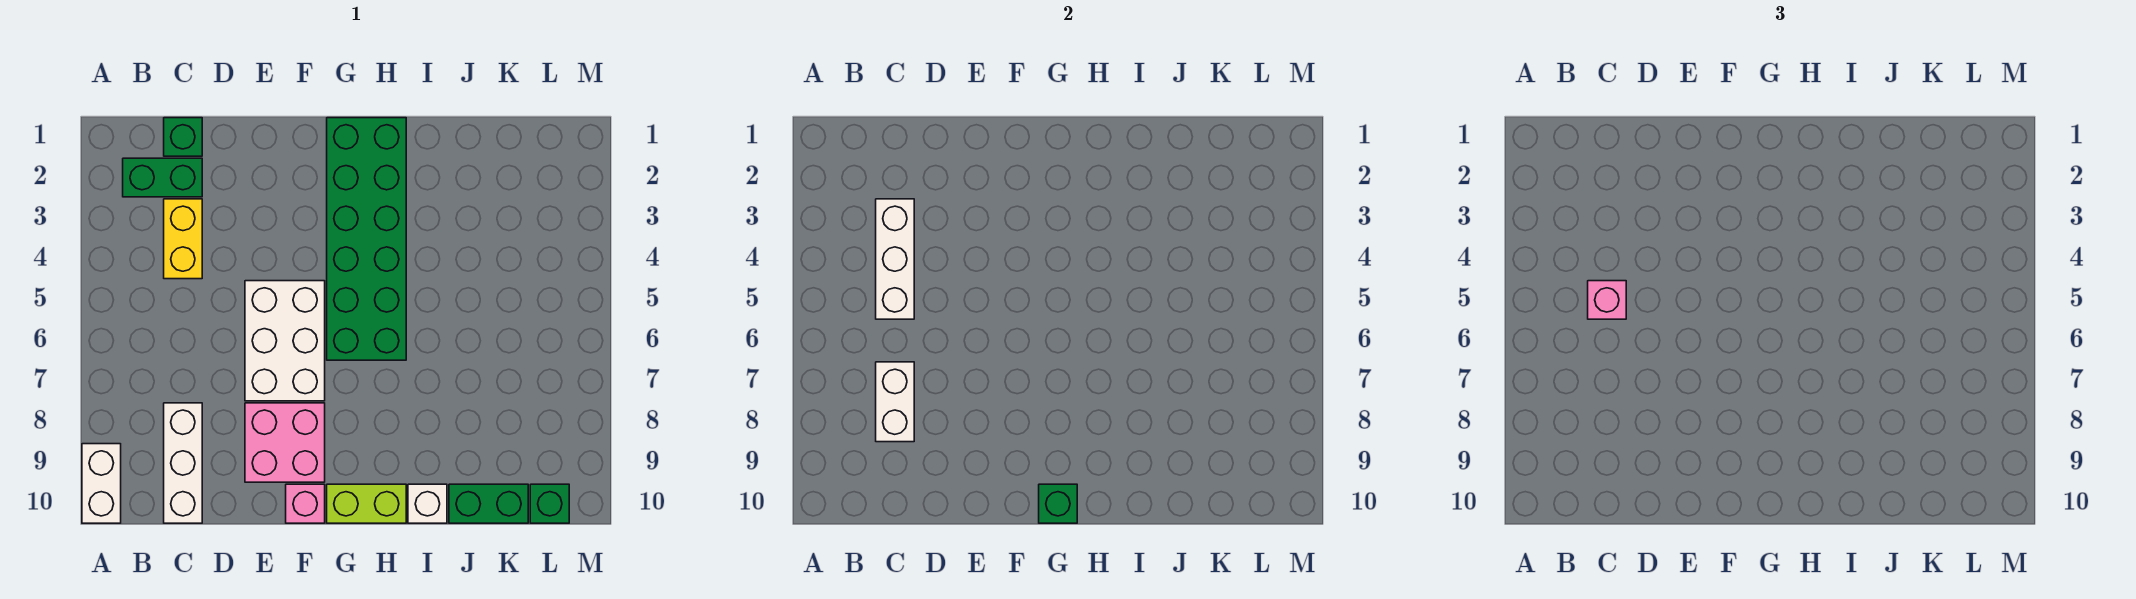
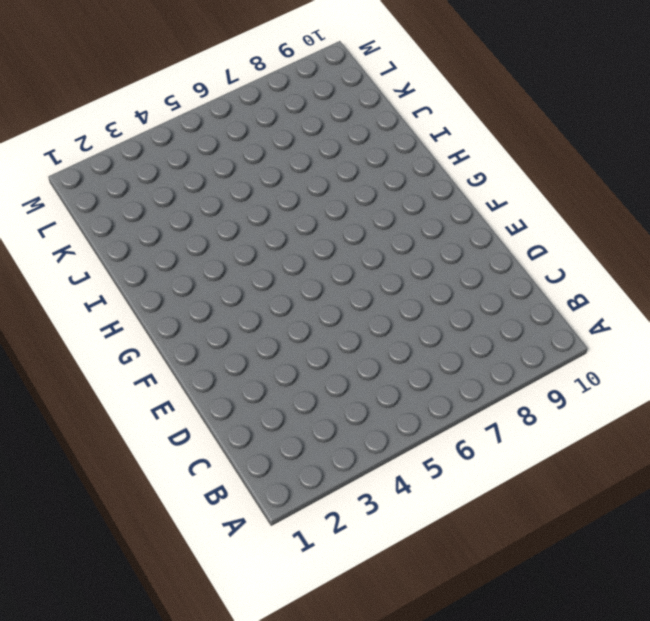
none -> white brick A9:A10 level 1
none -> green brick B2:C2 level 1
none -> green brick C1 level 1

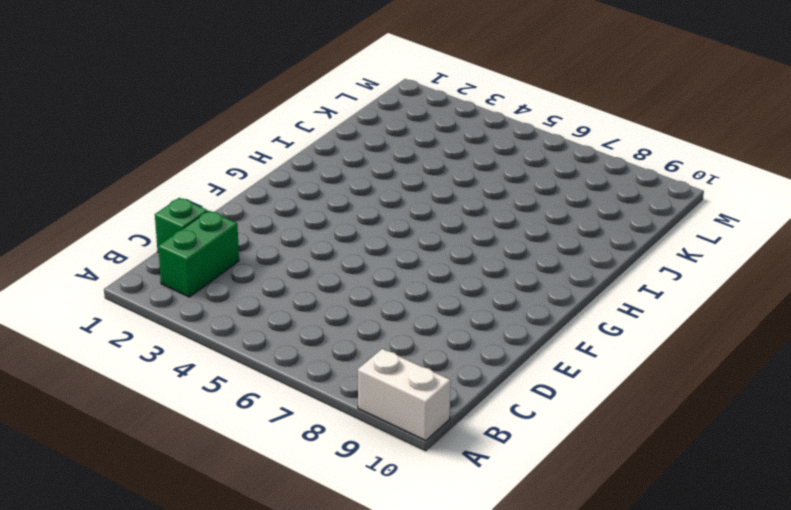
none -> yellow brick C3:C4 level 1
none -> white brick C8:C10 level 1
none -> white brick E5:F7 level 1

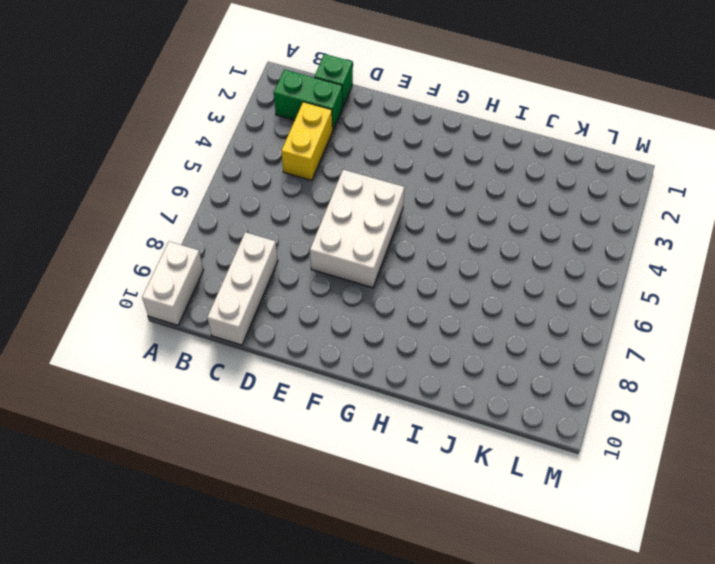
none -> pink brick E8:F9 level 1
none -> pink brick F10 level 1
none -> green brick G1:H6 level 1

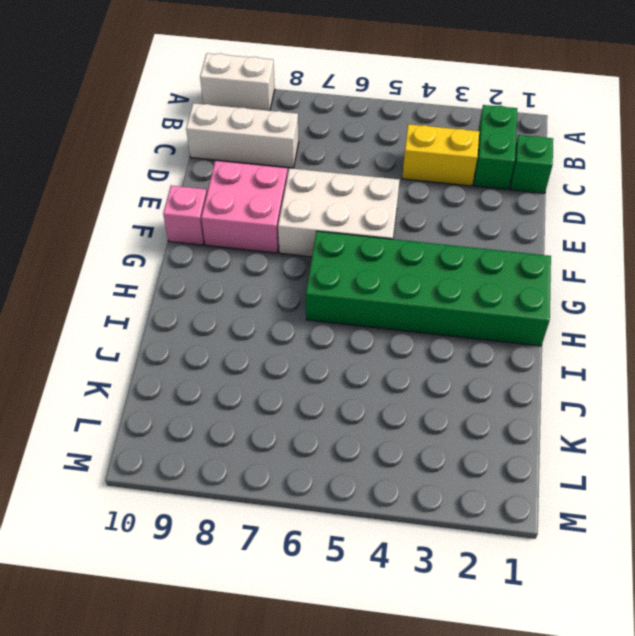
none -> lime brick G10:H10 level 1
none -> white brick I10 level 1
none -> green brick J10:K10 level 1

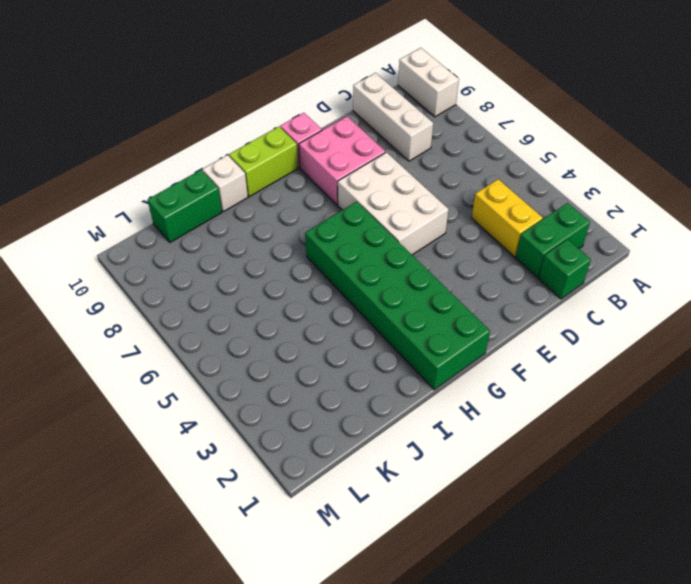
none -> green brick L10 level 1
none -> white brick C3:C5 level 2
none -> white brick C7:C8 level 2

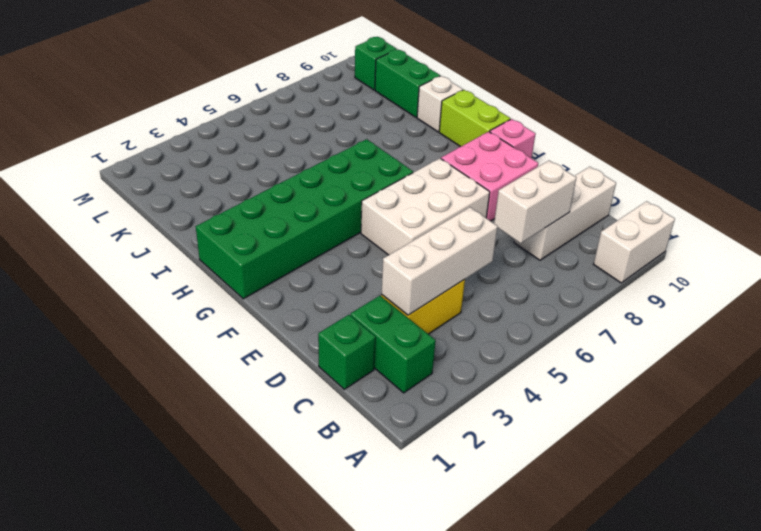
none -> green brick G10 level 2
none -> pink brick C5 level 3

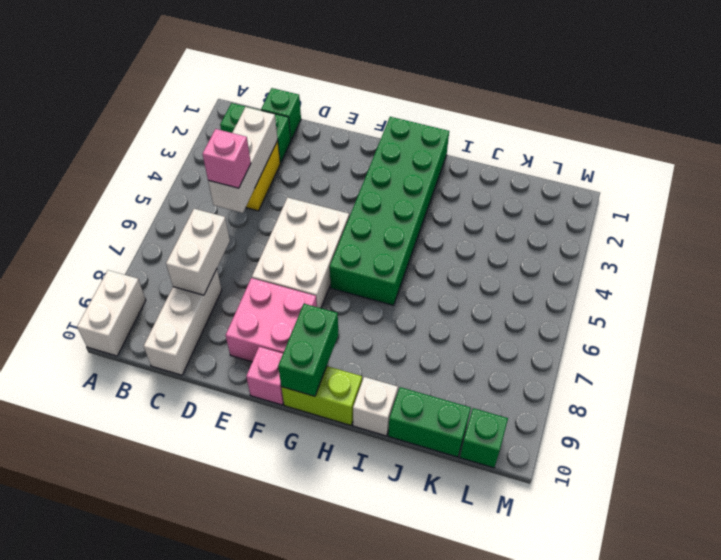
green brick G9:G10 level 2 -> green brick G10 level 2

